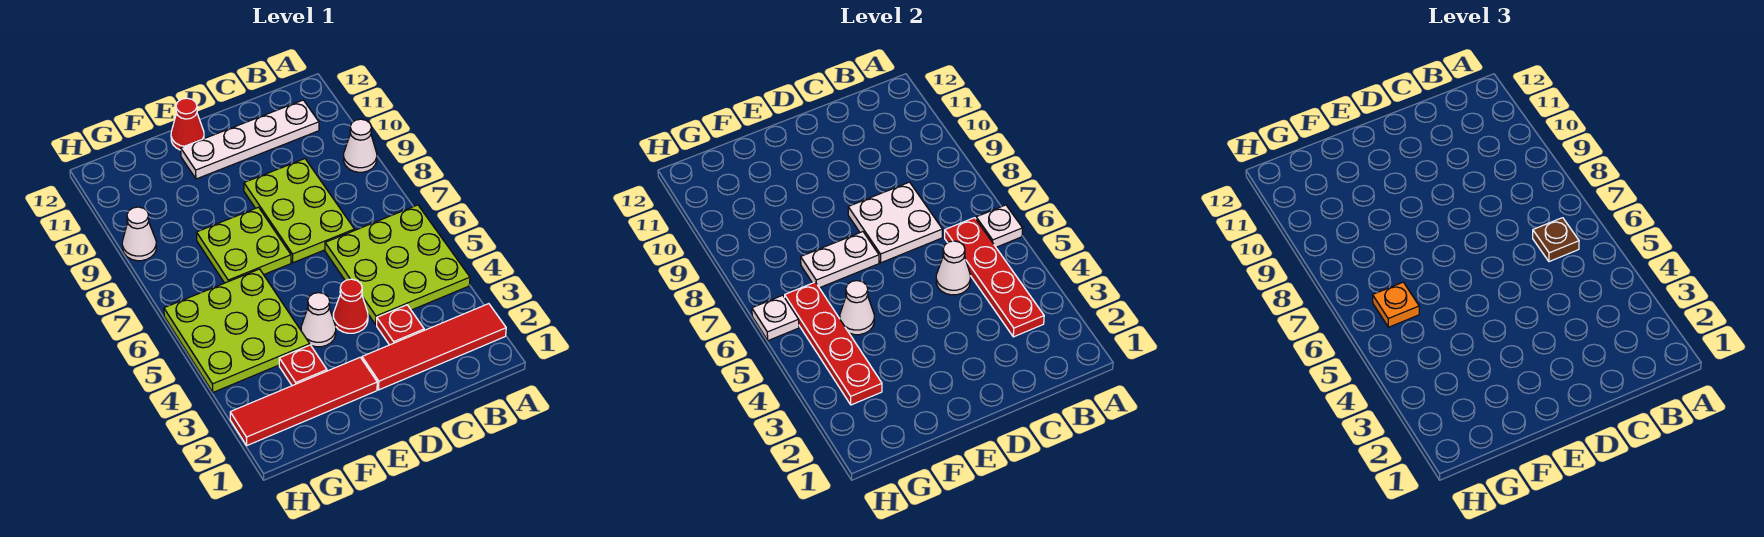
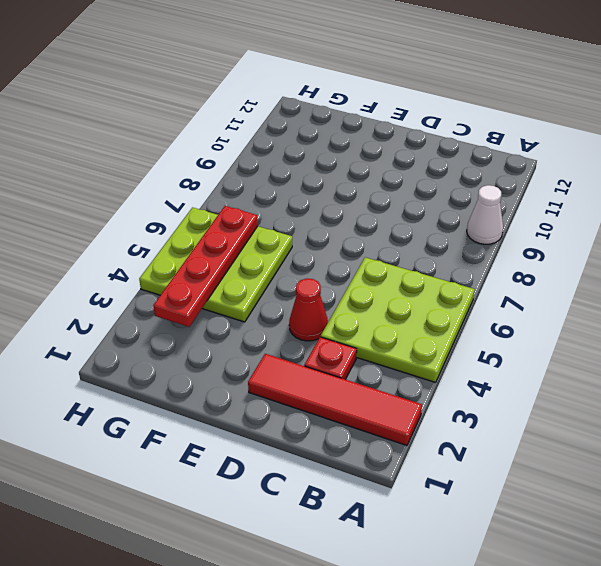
none -> white plate B11:E11 level 1
none -> lime plate C7:D9 level 1
none -> red tile E2:H2 level 1

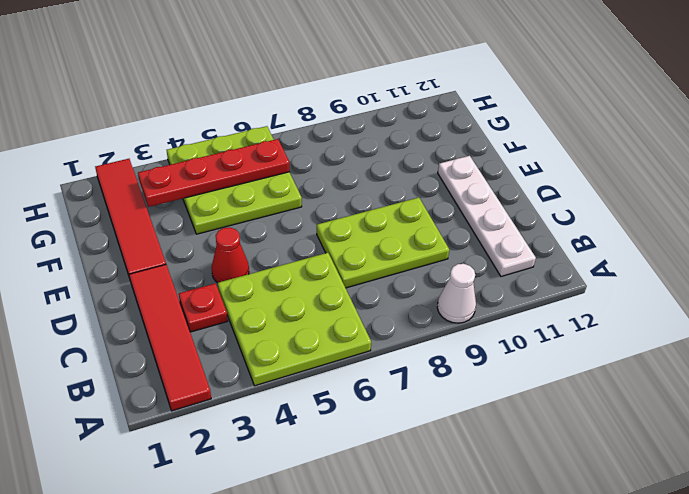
none -> white cone E4 level 1
none -> lime plate E7:F8 level 1
none -> red cone E12 level 1

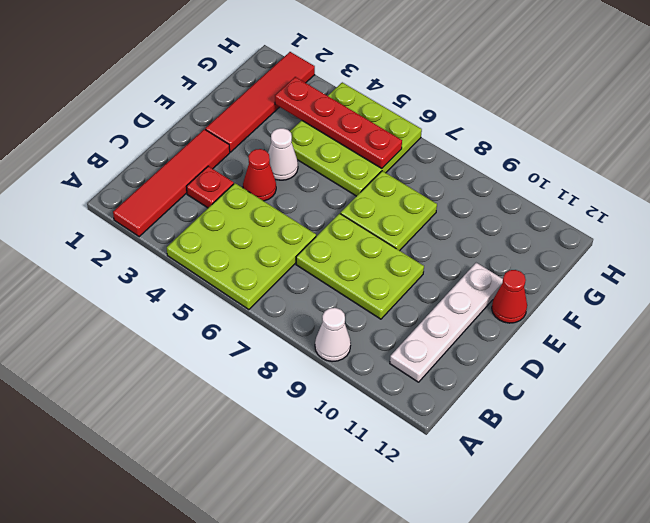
none -> red plate F3 level 1
none -> white cone H9 level 1
none -> white plate A6 level 2

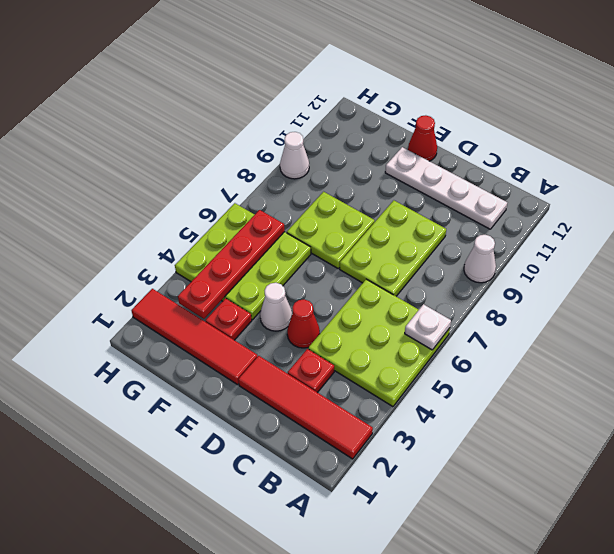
none -> red plate B3:B6 level 2
none -> white cone C5 level 2
none -> white plate C7:D8 level 2

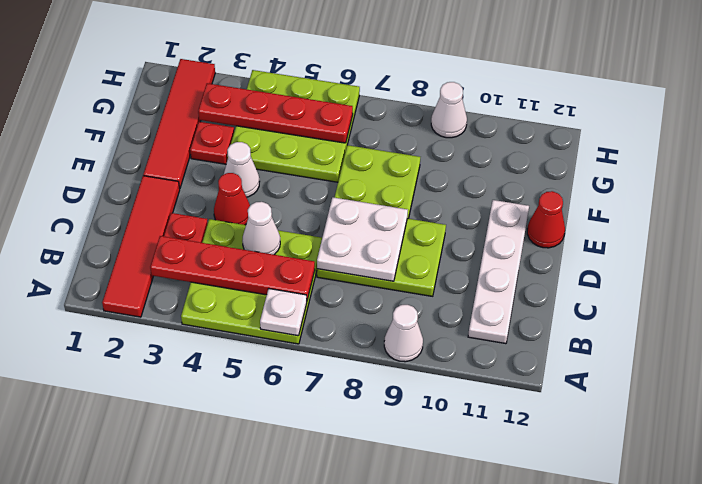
none -> white plate E7:F7 level 2
none -> white cone F5 level 2
none -> white plate H6 level 2

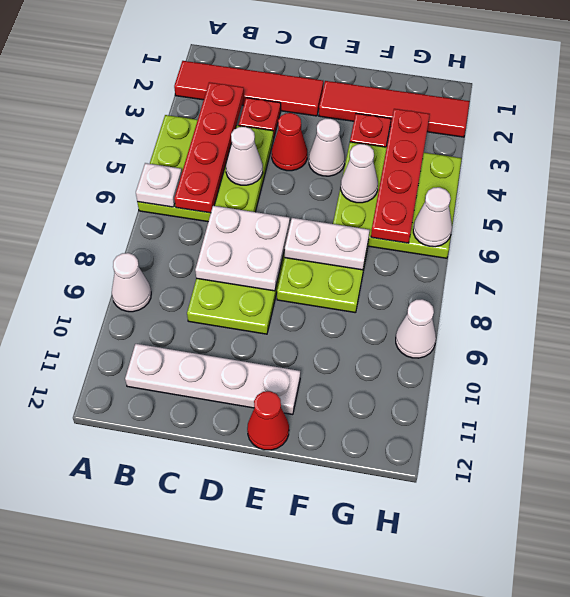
white cone H6 level 2 -> white plate H6 level 2
none -> brown plate B6 level 3
none -> orange plate G6 level 3

